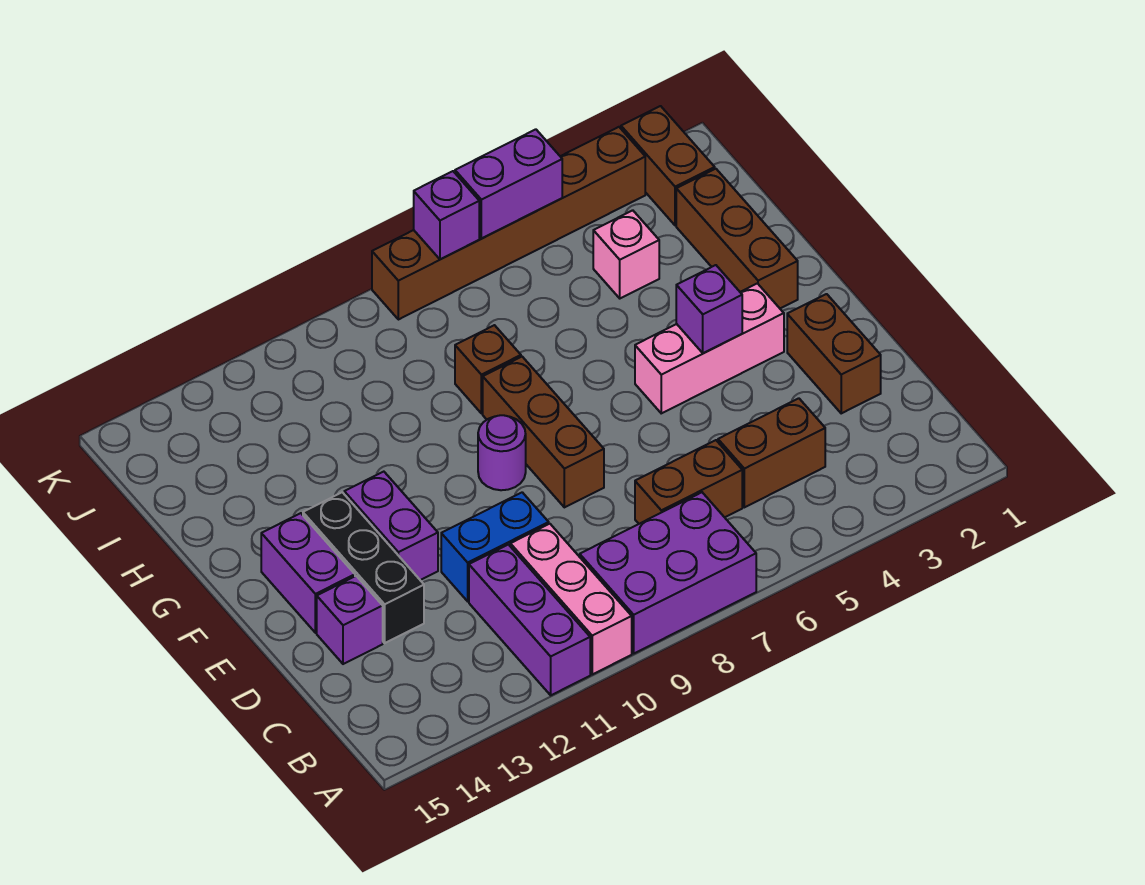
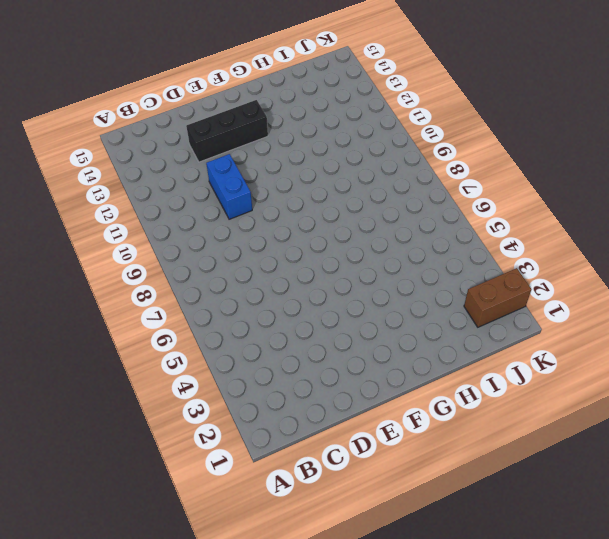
none -> purple brick A7:B9 level 1
none -> pink brick A10:C10 level 1
none -> purple brick A11:C11 level 1

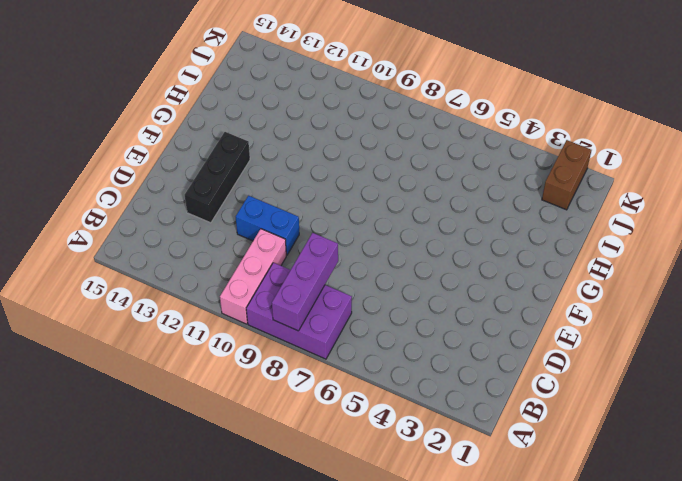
purple brick A8:C8 level 2 -> purple brick A11:C11 level 1
none -> brown brick C4:C5 level 1
none -> brown brick C6:C7 level 1
none -> brown brick D2:E2 level 1

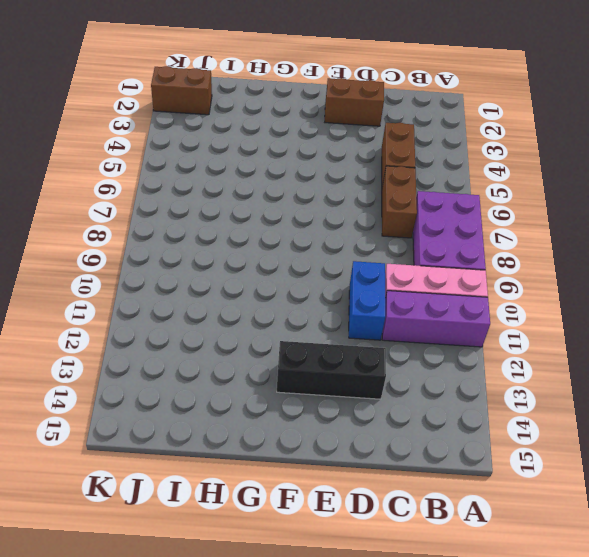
none -> purple brick D14 level 1
none -> brown brick E8:G8 level 1
none -> purple brick E12:F12 level 1

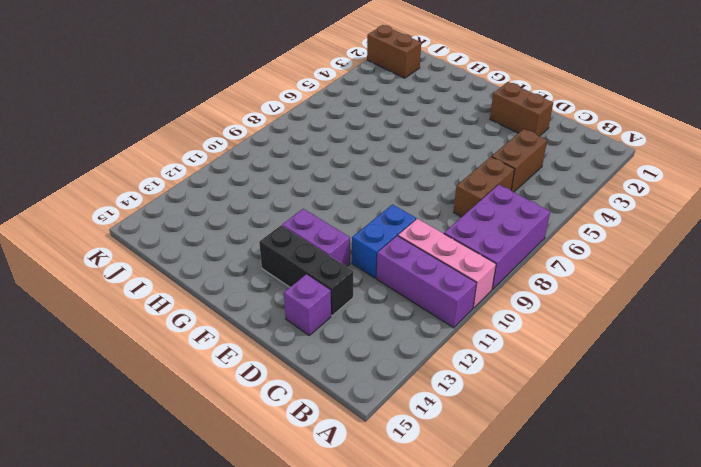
none -> brown brick E8:G8 level 1
none -> purple brick E14:F14 level 1
none -> pink brick F3:F5 level 1

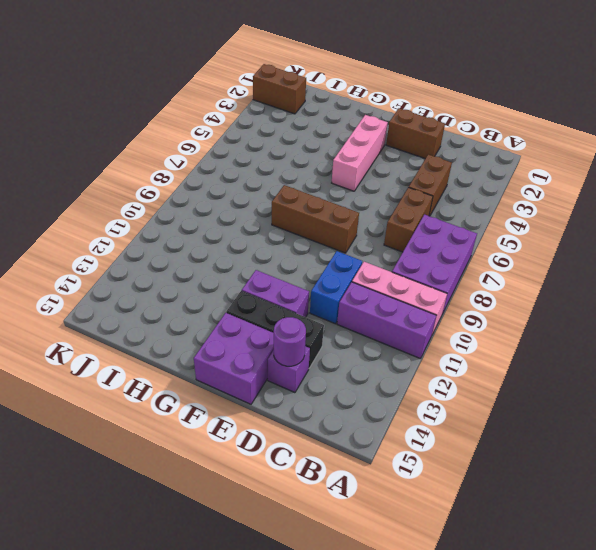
purple round brick D14 level 2 -> purple round brick F9 level 1
purple brick E14:F15 level 1 -> purple brick E14:F14 level 1
none -> brown brick G2:I2 level 1
none -> brown brick H8 level 1
none -> pink brick I4 level 1

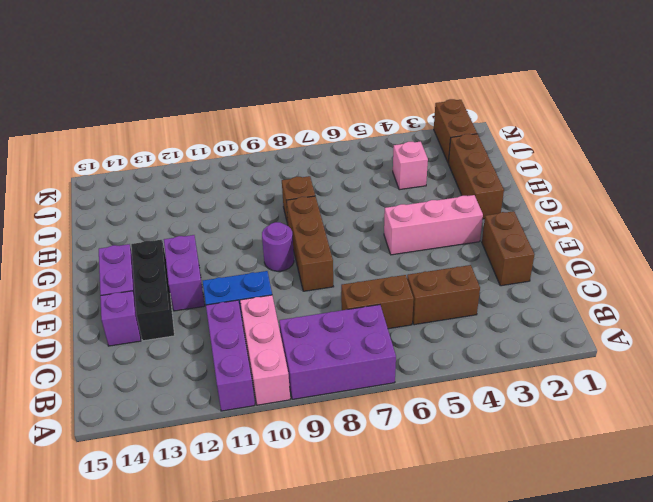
none -> brown brick K3:K8 level 1
none -> purple brick F4 level 2
none -> purple brick K5:K6 level 2

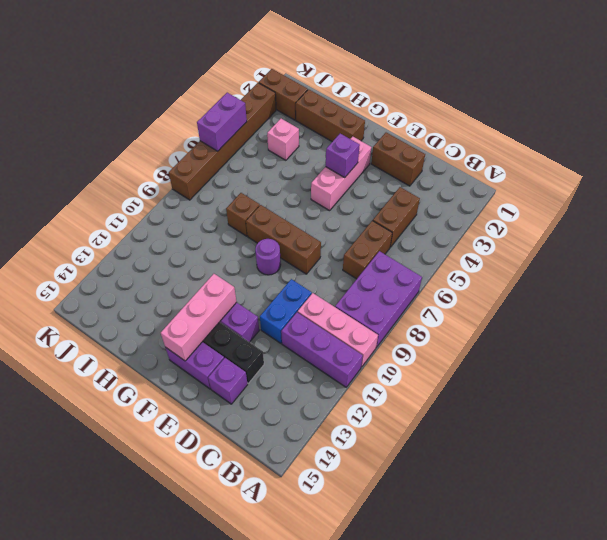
pink brick F12:F14 level 2 -> none
none -> purple brick K7 level 2

